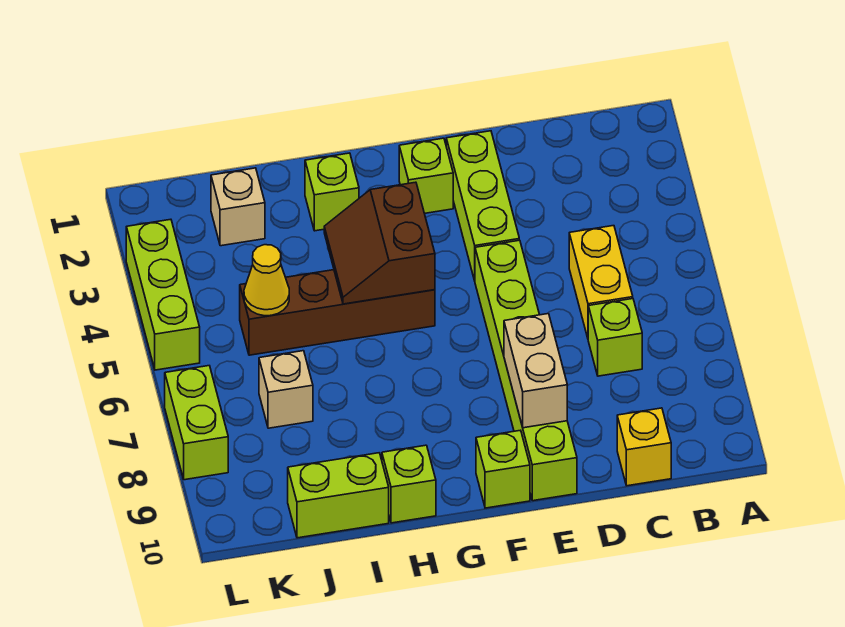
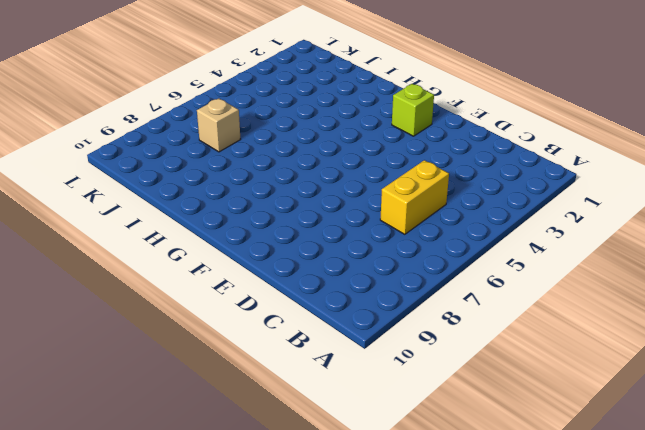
none -> lime brick C7 level 1
none -> yellow brick C10 level 1
none -> lime brick E2:E4 level 1

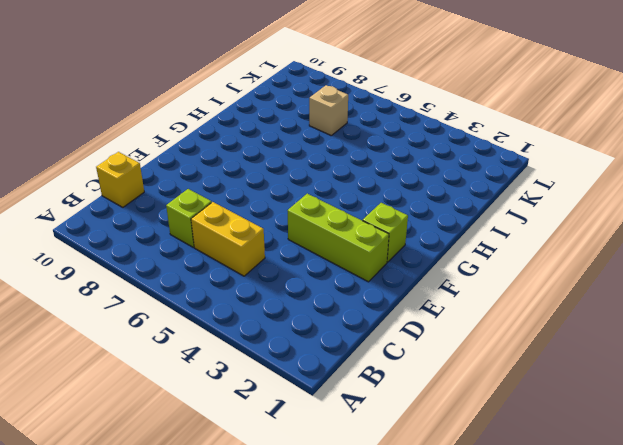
none -> lime brick E5:E10 level 1
none -> lime brick F10 level 1
none -> brown brick G5:J5 level 1

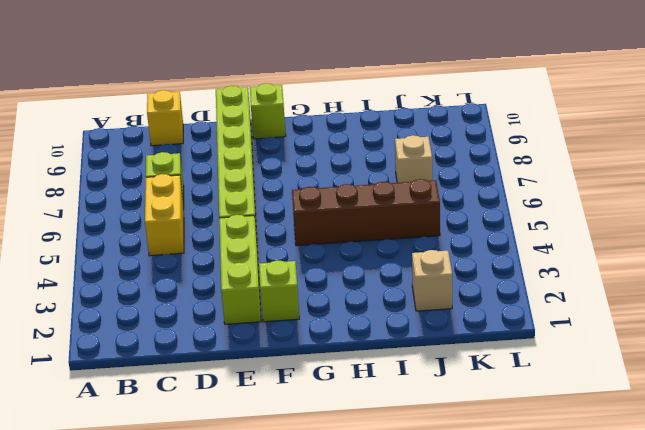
none -> lime brick H2 level 1
none -> lime brick H10 level 1
none -> lime brick I10:J10 level 1

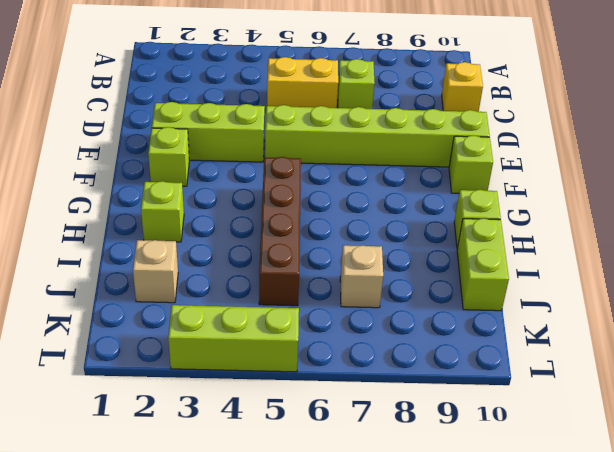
none -> lime brick L7:L8 level 1
none -> tan brick E8:E9 level 2
none -> brown slope G4:H5 level 2 top G

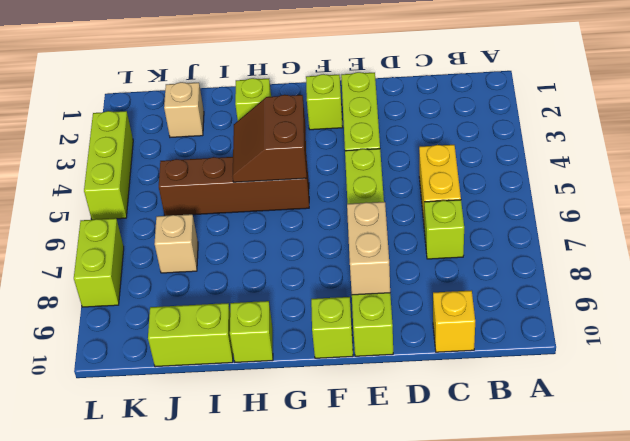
none -> yellow cone J5 level 2

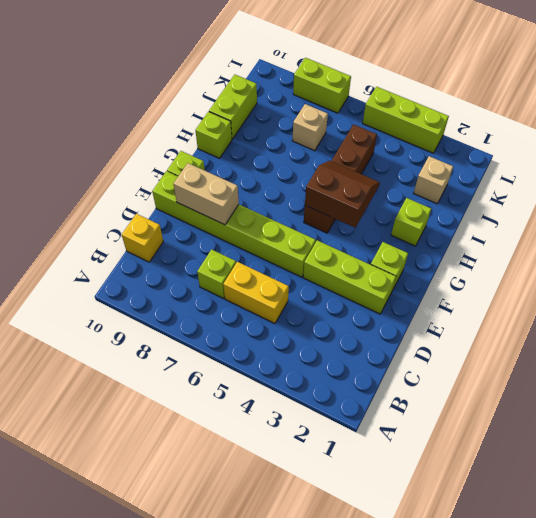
none -> yellow cone J5 level 2

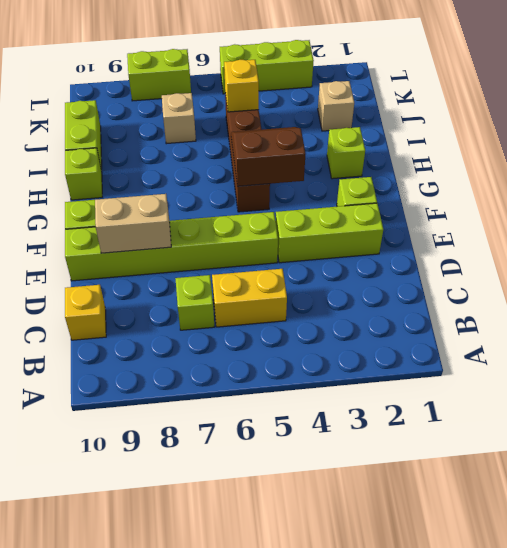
yellow brick J5 level 2 -> yellow cone J5 level 2

